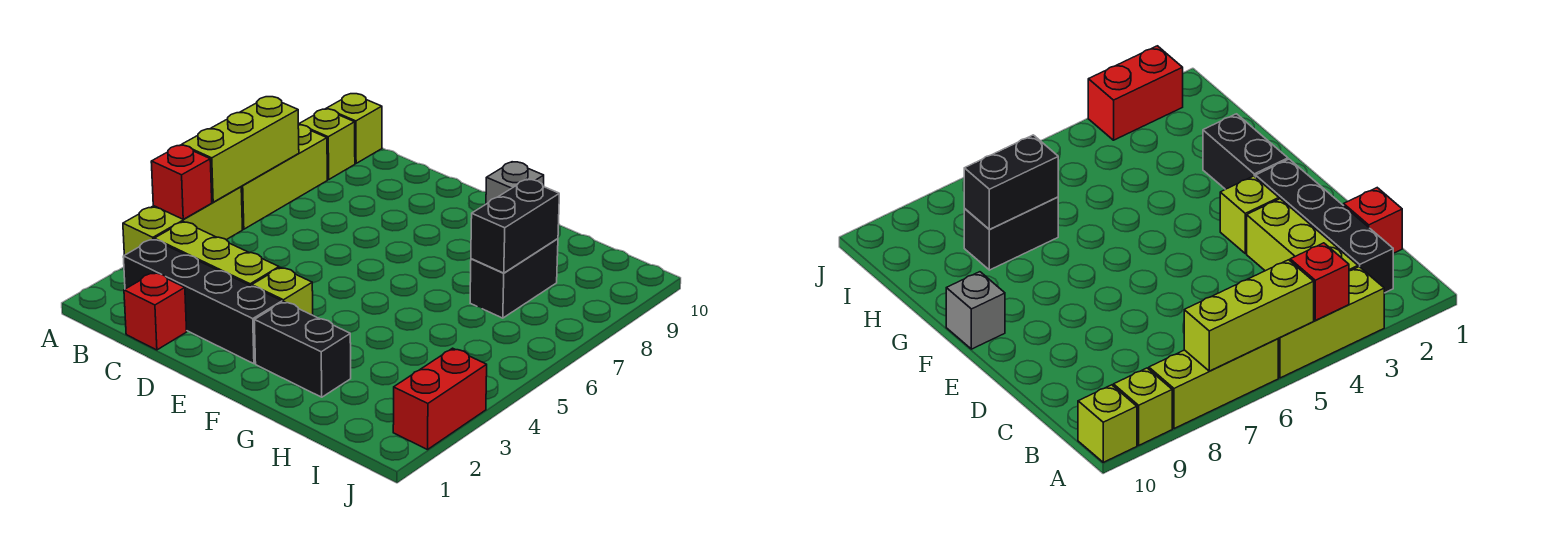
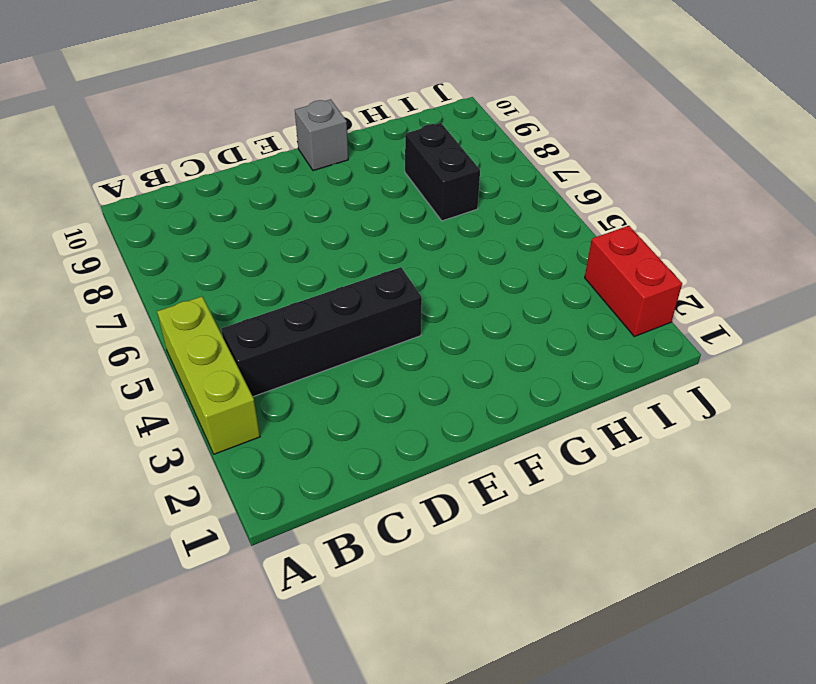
black brick B4:E4 level 1 -> black brick B2:E2 level 1
none -> lime brick A6:A8 level 1
none -> lime brick A9 level 1
none -> lime brick A10 level 1

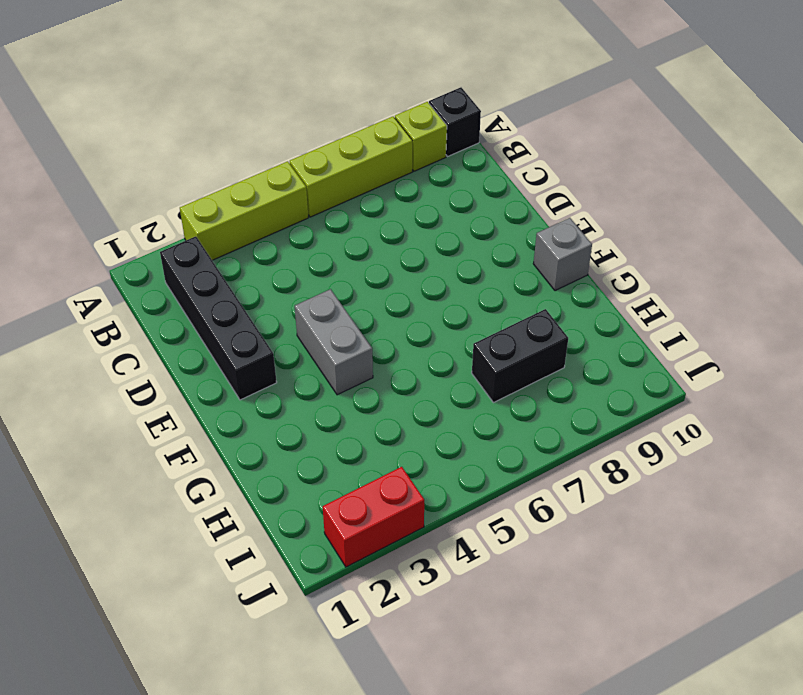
black brick A10 level 1 -> lime brick A10 level 1
grey brick E4:F4 level 1 -> none
none -> lime brick B3:D3 level 1
none -> red brick C1 level 1
none -> lime brick E3 level 1

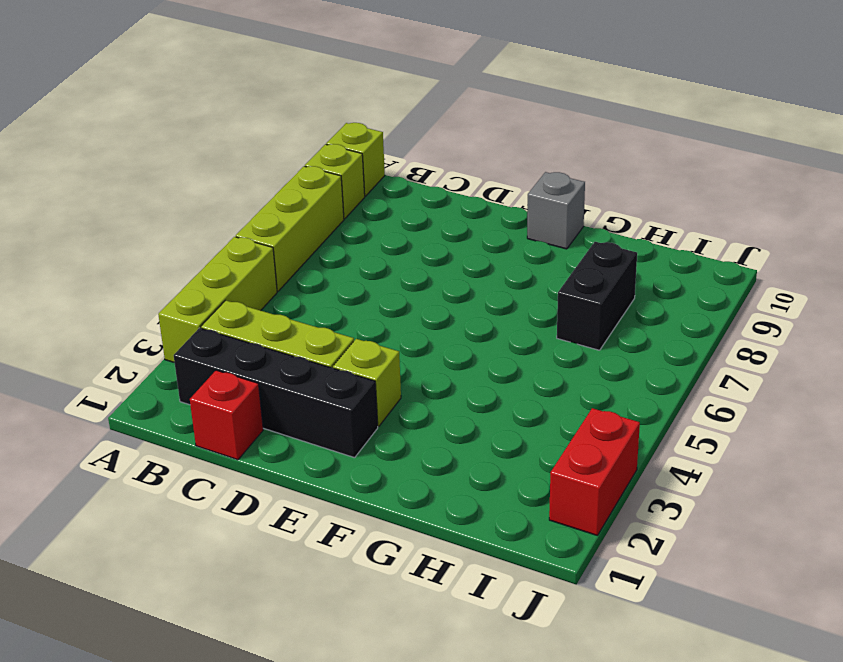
none -> black brick F2:G2 level 1
none -> red brick A4 level 2
none -> lime brick A5:A7 level 2

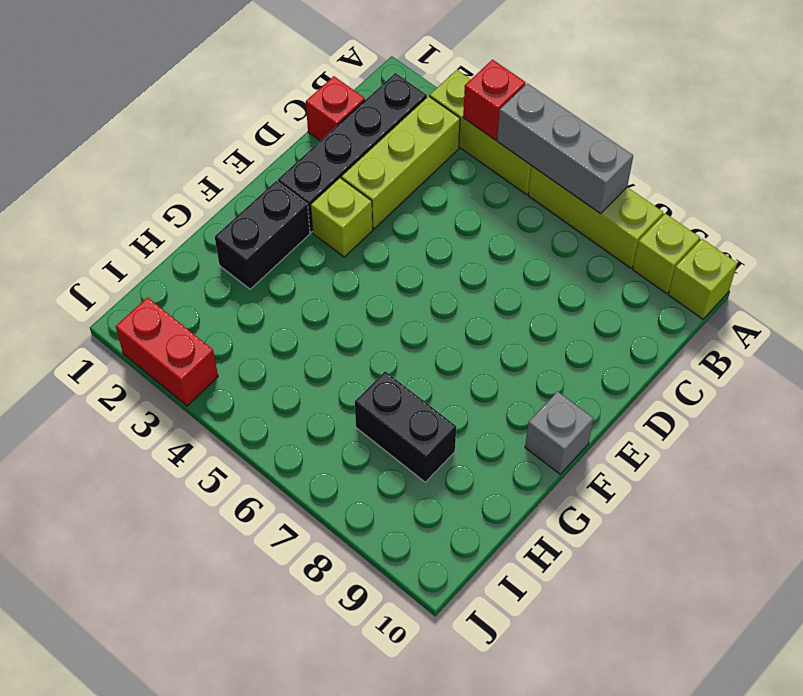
grey brick A5:A7 level 2 -> lime brick A5:A7 level 2
none -> black brick H7:H8 level 2

